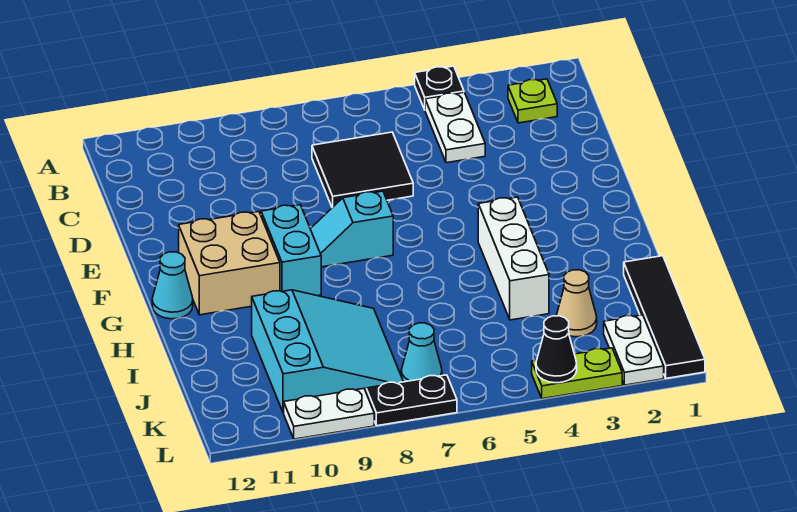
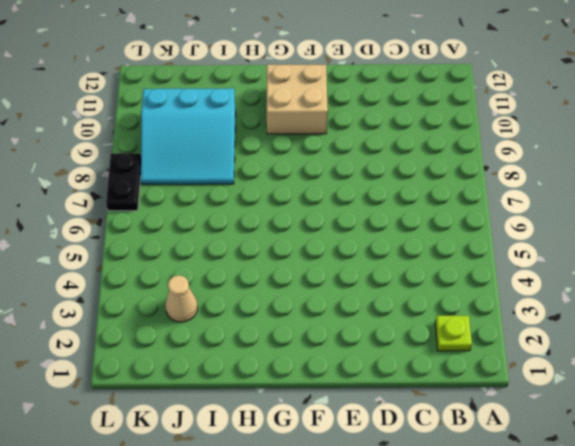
none -> black plate A4 level 1
none -> white plate B4:C4 level 1
none -> black tile C6:D7 level 1

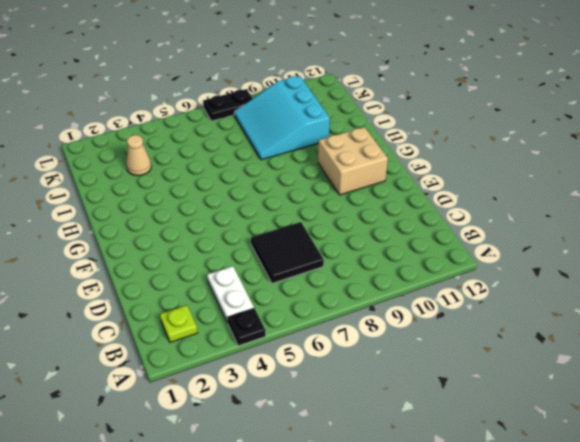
none -> cyan slope F7:F8 level 1 top 7
none -> cyan brick F9:G9 level 1
none -> white brick G4:I4 level 1

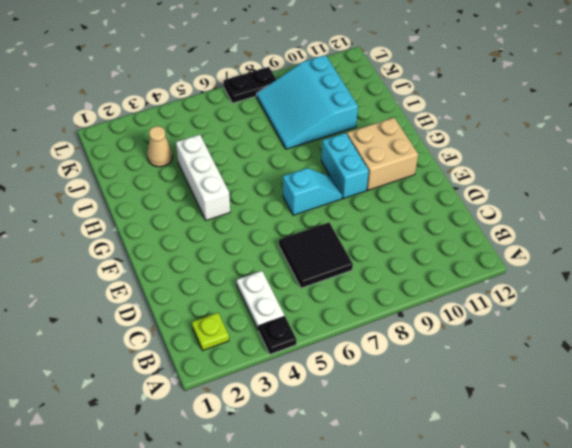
none -> cyan cone G12 level 1
none -> black tile I1:L1 level 1
none -> white plate K2:L2 level 1

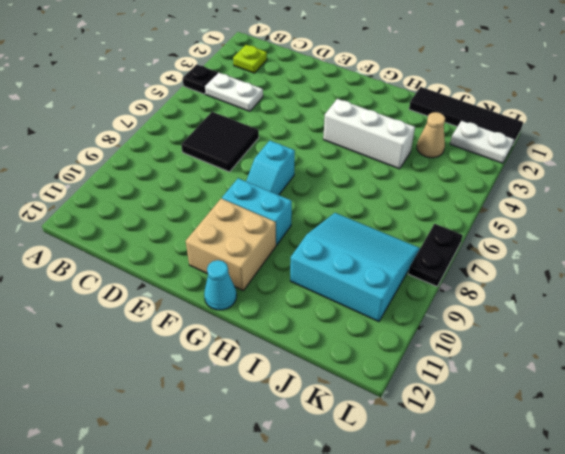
none -> cyan cone K7 level 1
none -> lime plate L3:L4 level 1
none -> white plate L9:L10 level 1

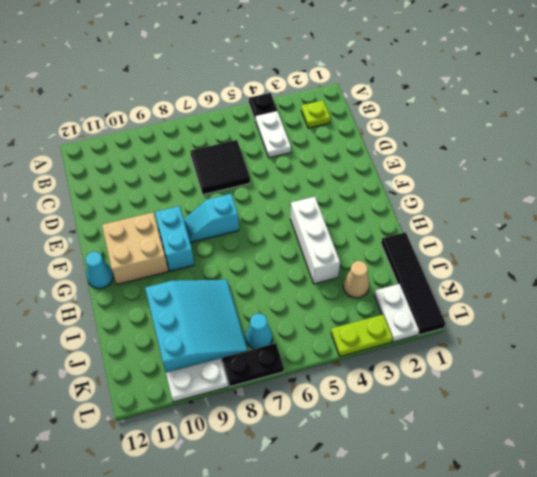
none -> black cone L4 level 2

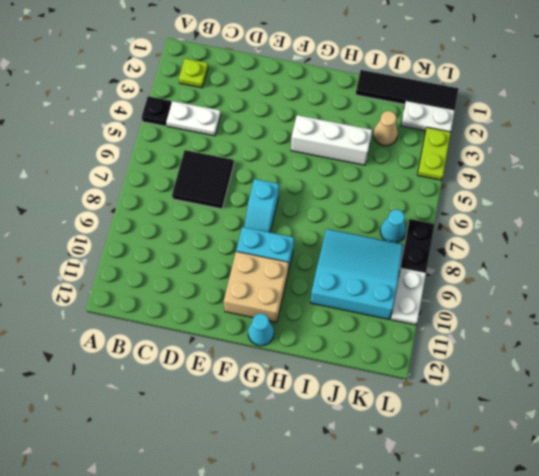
none -> black cone L4 level 2

